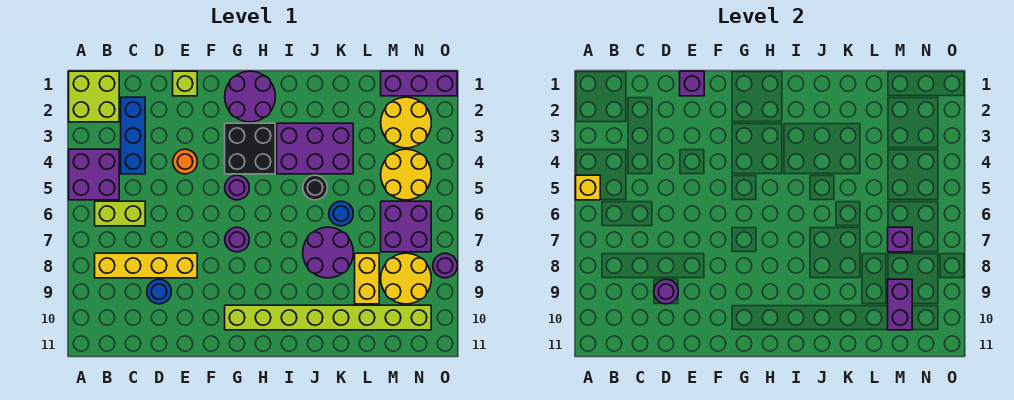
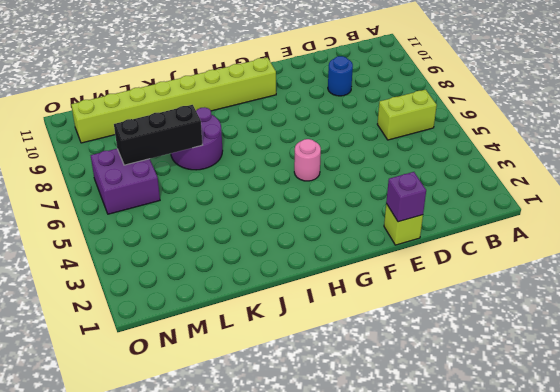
pink round brick G5 level 1 -> purple round brick G5 level 1
black brick K7:M7 level 2 -> purple brick M7 level 2
none -> lime brick A1:B2 level 1
none -> purple brick A4:B5 level 1
none -> yellow brick B8:E8 level 1

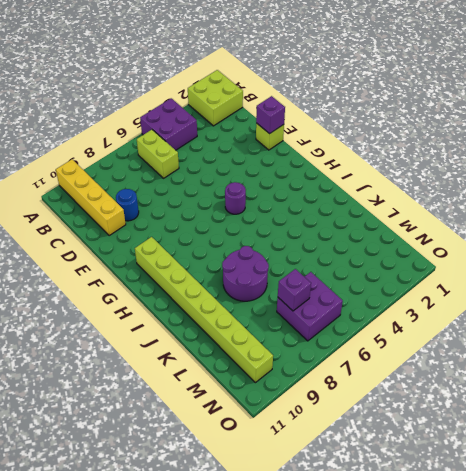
yellow brick A10:D10 level 1 -> yellow brick B8:E8 level 1
none -> blue brick C2:C4 level 1
none -> orange round brick E4 level 1
none -> purple round brick G1:H2 level 1

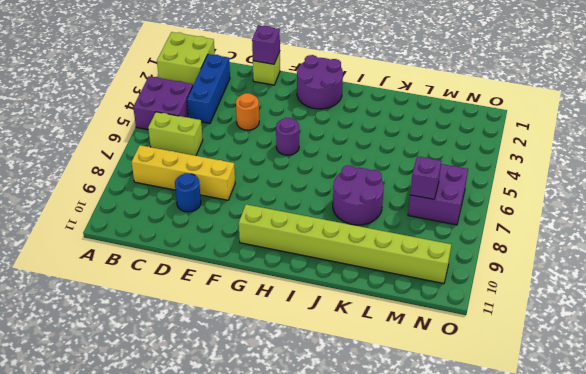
none -> black brick G3:H4 level 1
none -> purple round brick G7 level 1
none -> purple brick I3:K4 level 1

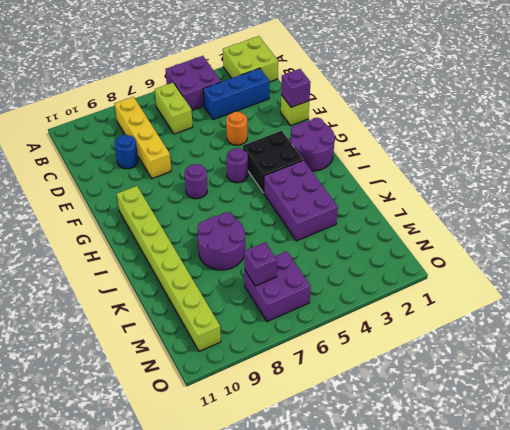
none -> black round brick J5 level 1
none -> blue round brick K6 level 1
none -> yellow brick L8:L9 level 1

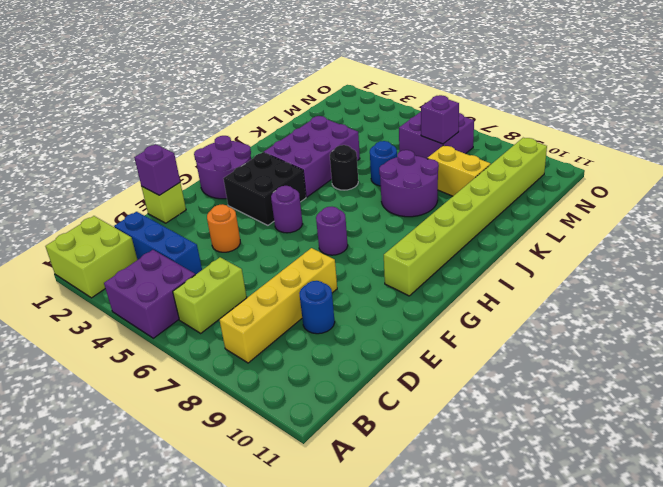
none -> purple brick M1:O1 level 1
none -> yellow round brick M2:N3 level 1
none -> yellow round brick M4:N5 level 1

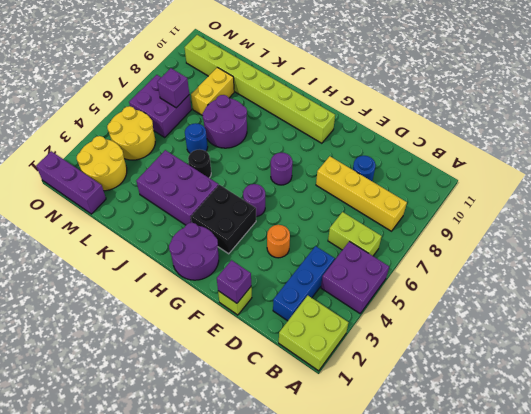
none -> yellow round brick M8:N9 level 1
none -> purple round brick O8 level 1
none -> yellow brick A5 level 2

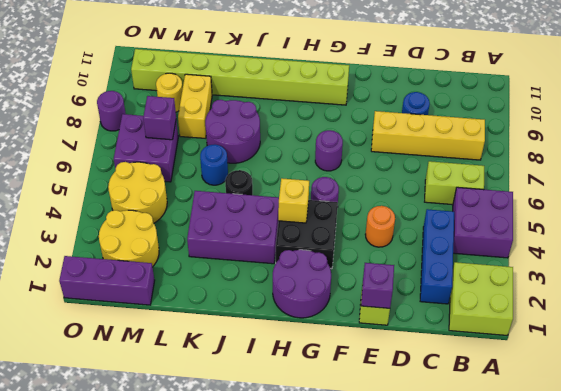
yellow brick H4 level 2 -> yellow brick A5 level 2
yellow round brick M9 level 1 -> yellow round brick M8:N9 level 1
none -> purple round brick D9 level 2
none -> purple brick M9:M10 level 2

